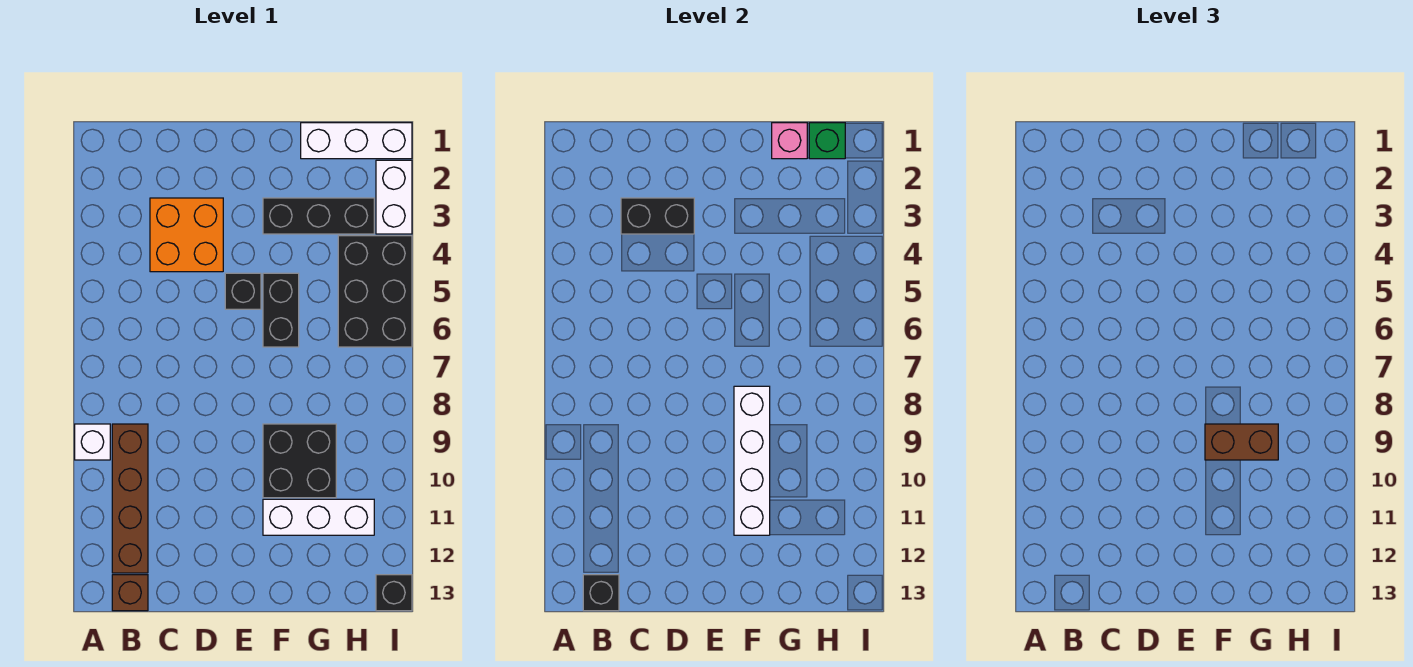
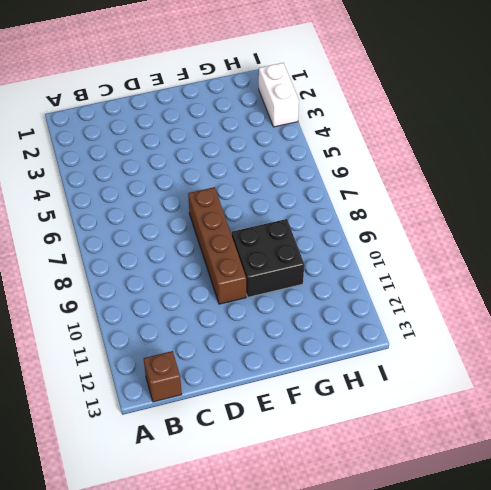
brown brick E7:E10 level 1 -> brown brick B9:B12 level 1
none -> white brick A9 level 1
none -> orange brick C3:D4 level 1
none -> black brick E5 level 1

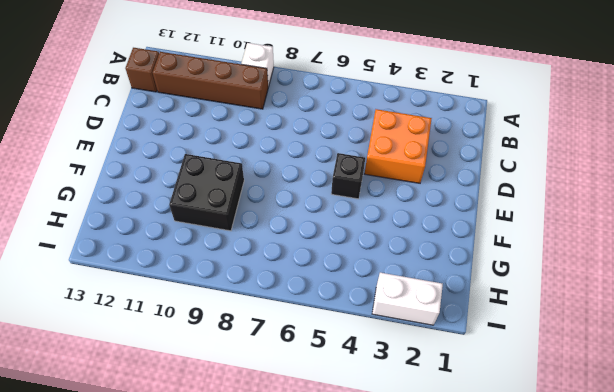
none -> black brick F3:H3 level 1
none -> black brick F5:F6 level 1
none -> white brick F11:H11 level 1

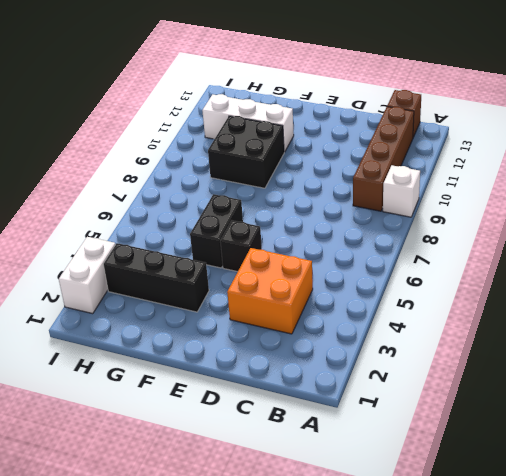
none -> white brick G1:I1 level 1
none -> black brick H4:I6 level 1
none -> black brick I13 level 1

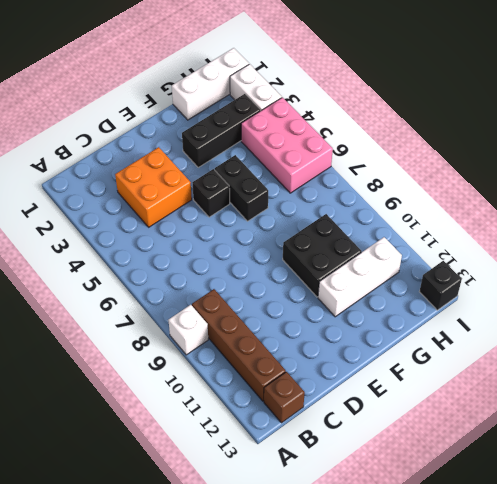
pink brick H4:I6 level 1 -> black brick H4:I6 level 1
none -> black brick B13 level 2
none -> black brick C3:D3 level 2
none -> white brick F8:F11 level 2

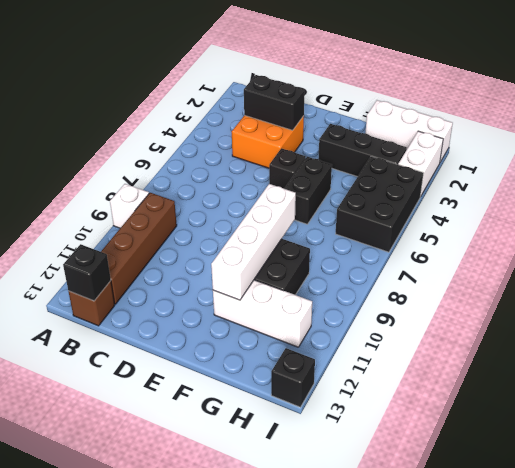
none -> pink brick G1 level 2
none -> green brick H1 level 2
none -> brown brick F9:G9 level 3

